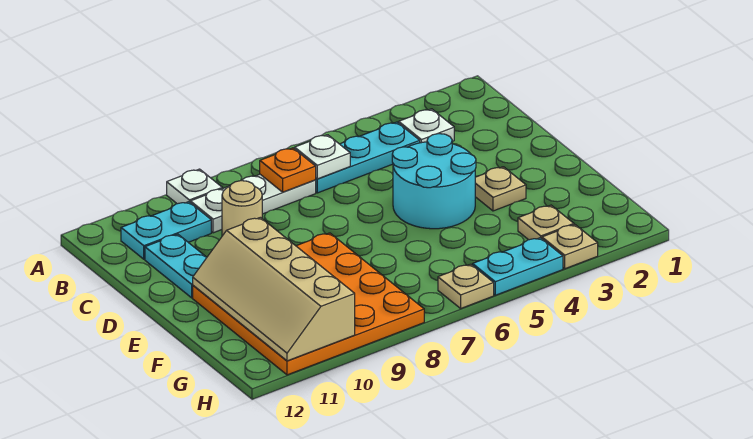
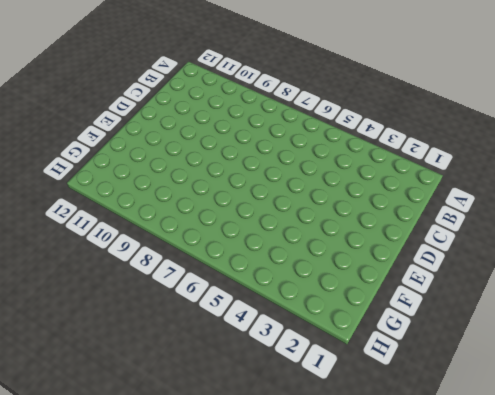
none -> white plate A9 level 1
none -> white plate B3 level 1
none -> cyan plate B4:B6 level 1

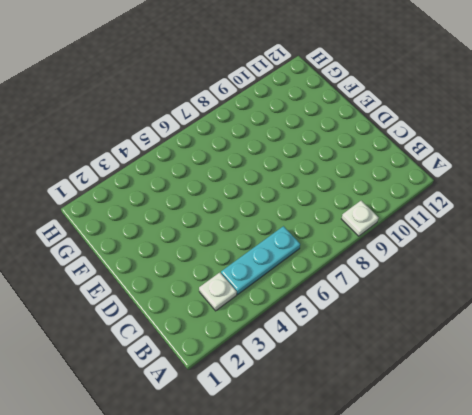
none -> white plate B7:B9 level 1
none -> cyan plate B10:B11 level 1
none -> tan round brick C9 level 1

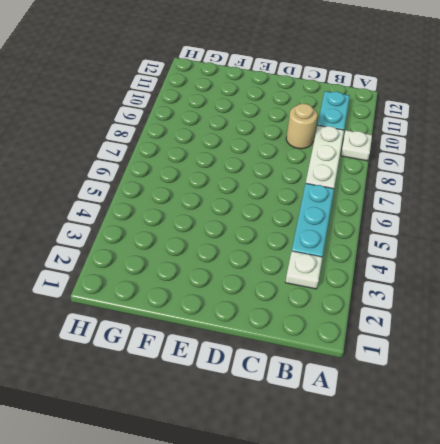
none -> cyan plate C11:D11 level 1
none -> cyan round brick D4:E5 level 1
none -> tan plate E3 level 1

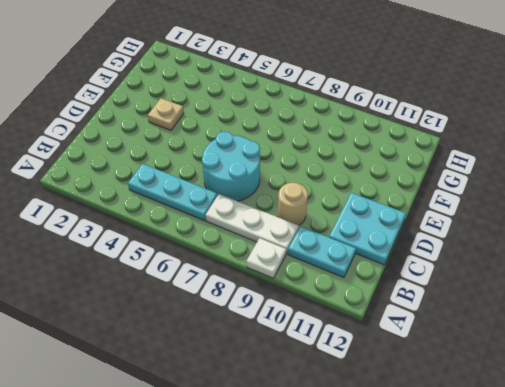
cyan round brick C6:D7 level 1 -> cyan round brick D4:E5 level 1
cyan plate C11:D12 level 1 -> cyan plate C11:D11 level 1
none -> white plate B3 level 1
none -> orange plate E8:H11 level 1
none -> tan plate G3 level 1

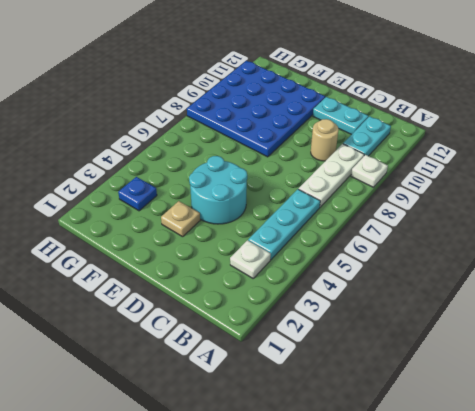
blue plate E8:H11 level 1 -> orange plate E8:H11 level 1
blue plate G3 level 1 -> tan plate G3 level 1
none -> tan plate H3 level 1
none -> cyan plate H4:H5 level 1
none -> tan plate H6 level 1

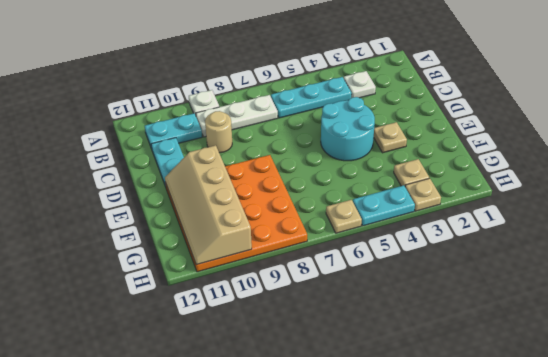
none -> white plate B6 level 2
none -> orange plate B7 level 2

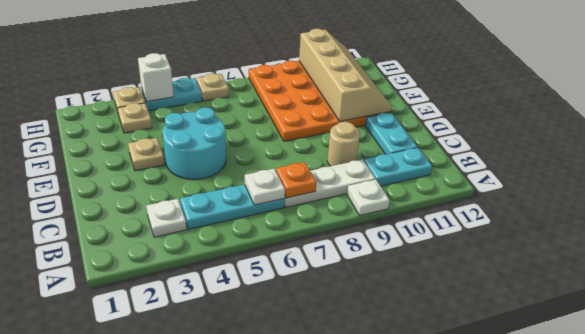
white brick H4 level 2 -> none

